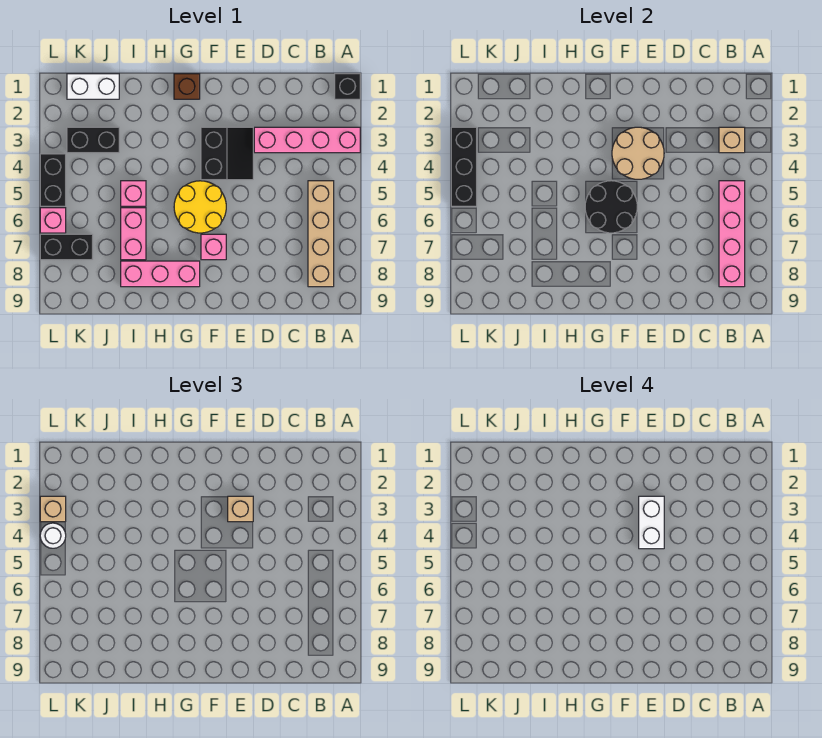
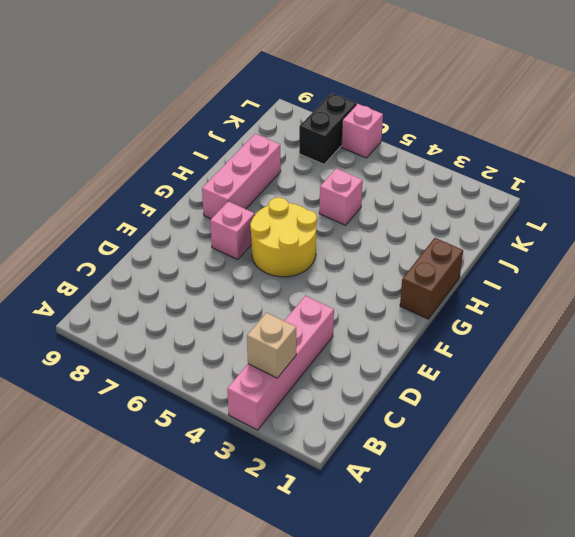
brown brick G1:H1 level 1 -> brown brick G1 level 1
none -> black brick A1 level 1
none -> tan brick B5:B8 level 1
none -> black slope E3:F4 level 1 top F

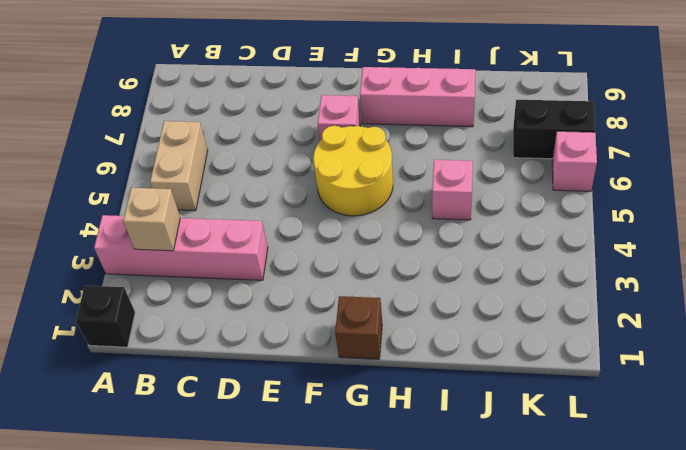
tan brick B5:B6 level 1 -> tan brick B5:B8 level 1
none -> black slope E3:F4 level 1 top F
none -> pink brick I6:I7 level 1
none -> white brick J1:K1 level 1

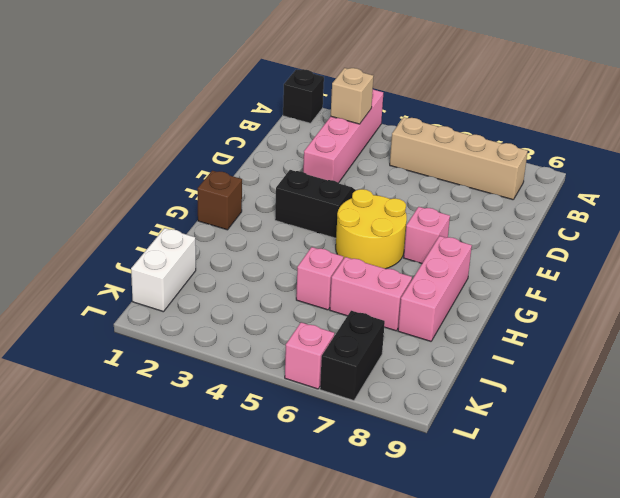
none -> black brick J3:K3 level 1
none -> black brick L4:L5 level 1
none -> pink brick B5:B8 level 2

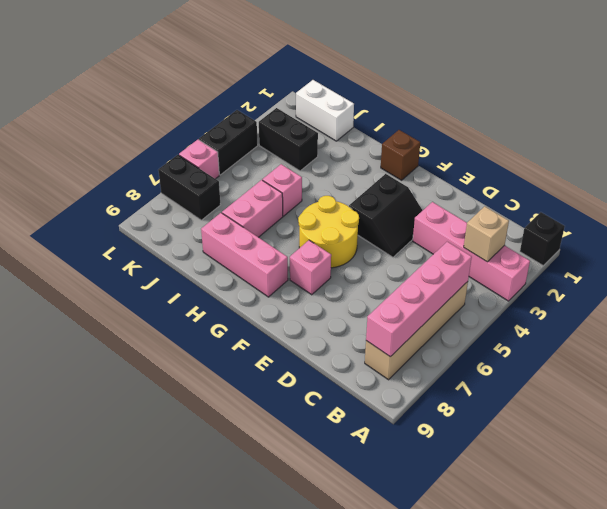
none -> tan round brick E3:F4 level 2
none -> black round brick F5:G6 level 2
none -> black brick L3:L5 level 2

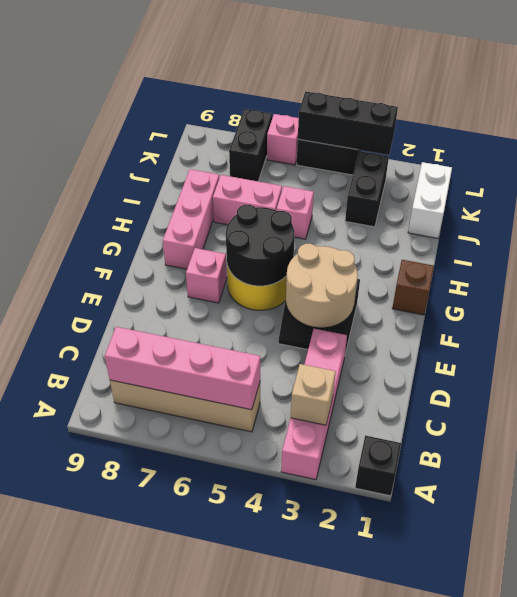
none -> tan brick E3 level 3
none -> tan brick L3 level 3
none -> white round brick L4 level 3

